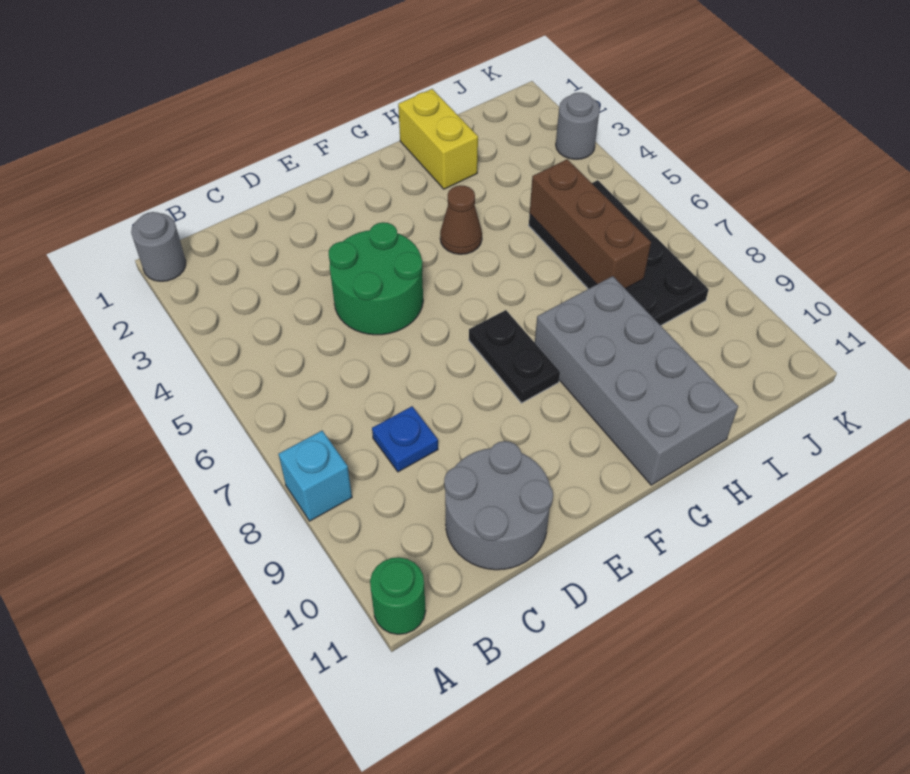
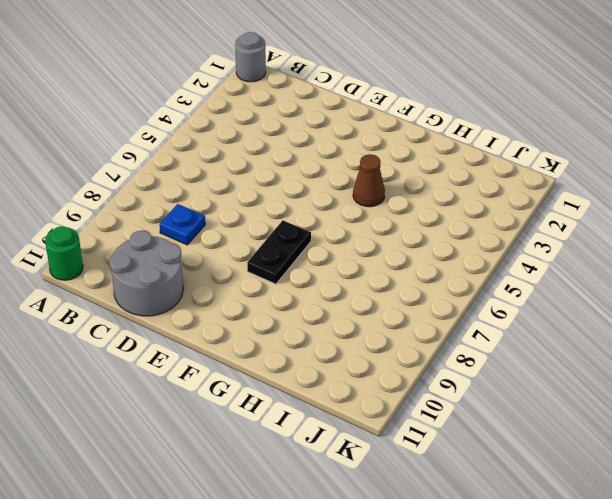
none -> cyan brick A8 level 1
none -> green round brick D4:E5 level 1
none -> grey brick G8:H11 level 1

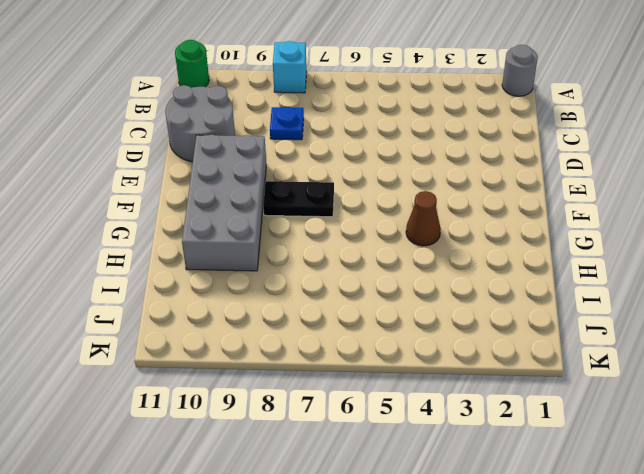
grey brick E9:H10 level 1 -> grey brick G8:H11 level 1
none -> green round brick D4:E5 level 1
none -> yellow brick H1:H2 level 1
none -> black plate I5:J8 level 1

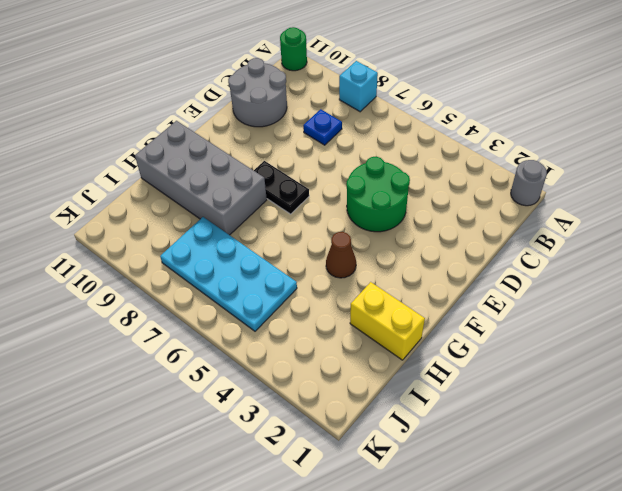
cyan plate I5:J8 level 1 -> black plate I5:J8 level 1
none -> grey round brick K3 level 1
none -> brown brick I5:I7 level 2

